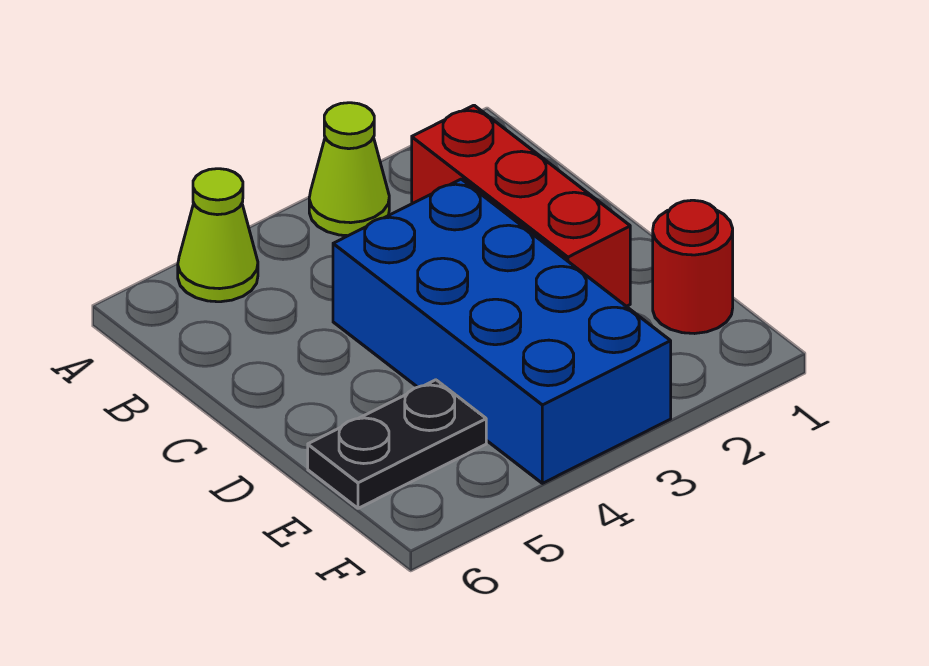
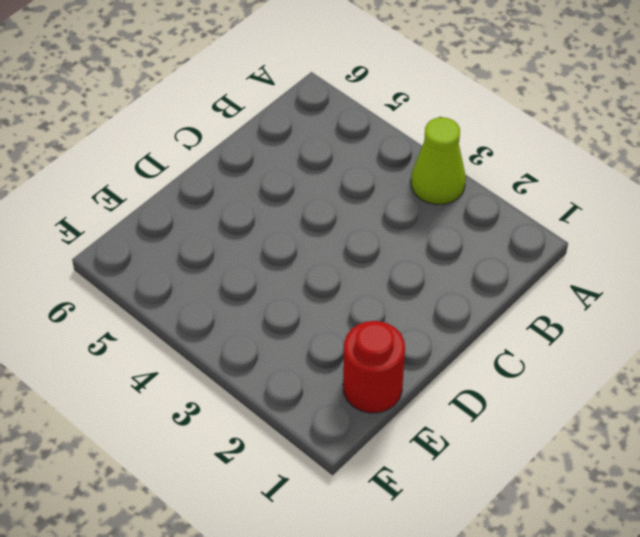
none -> lime cone A5 level 1
none -> red brick B2:D2 level 1

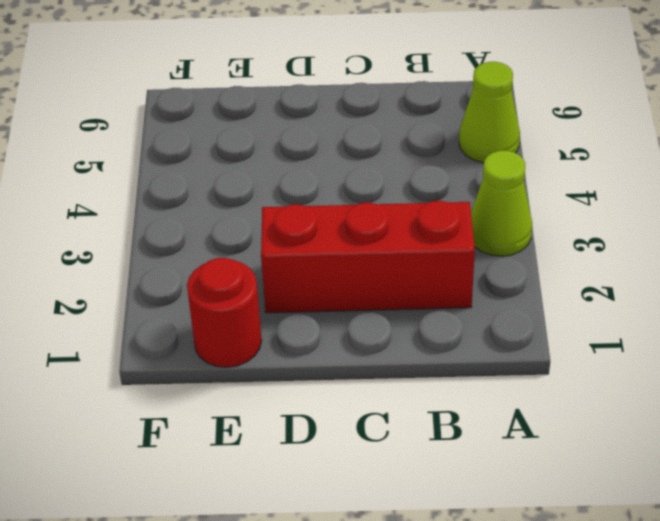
none -> blue brick C3:F4 level 1
none -> black plate E5:E6 level 1

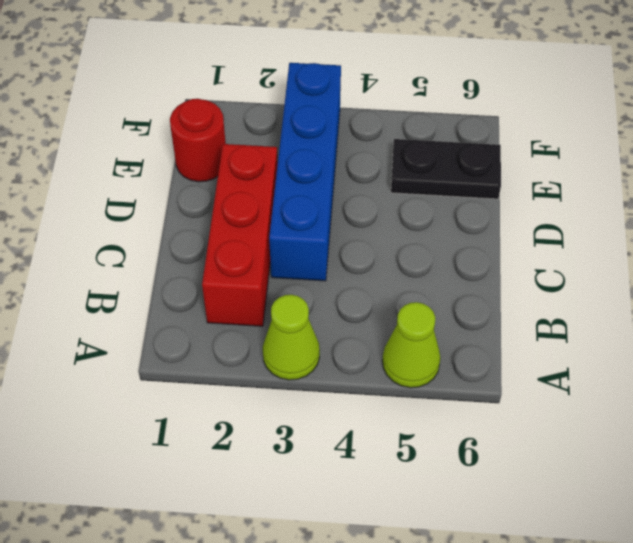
blue brick C3:F3 level 1 -> blue brick C3:F4 level 1

